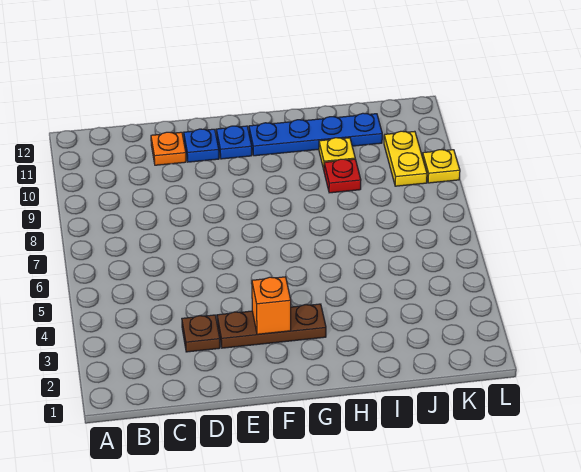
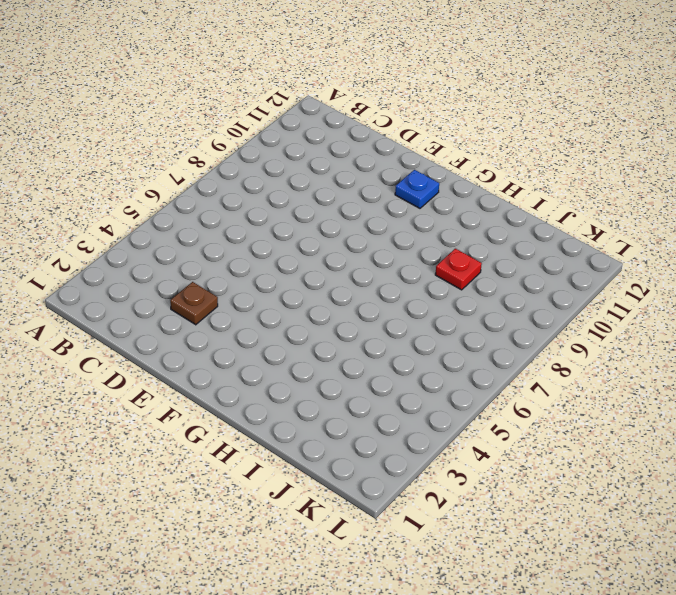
none -> orange plate D11 level 1
none -> brown plate E3:G3 level 1

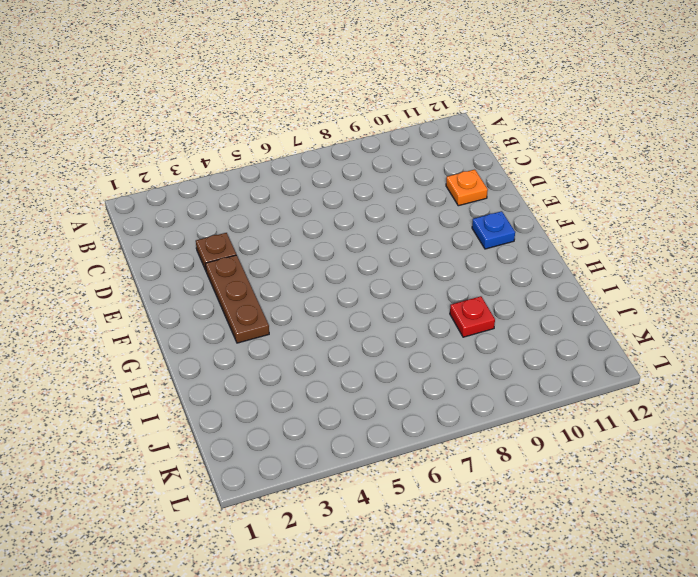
none -> blue plate E11 level 1
none -> blue plate G11:J11 level 1

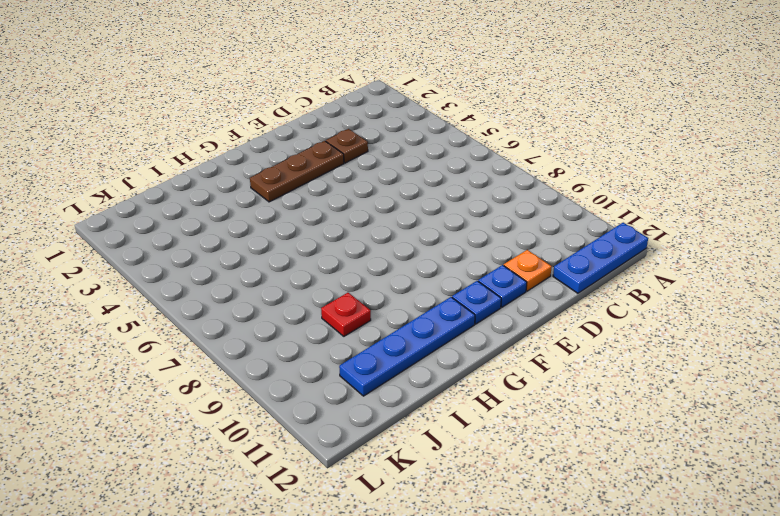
blue plate A12:C12 level 1 -> none
none -> yellow plate I10 level 1
none -> yellow plate K9:K10 level 1

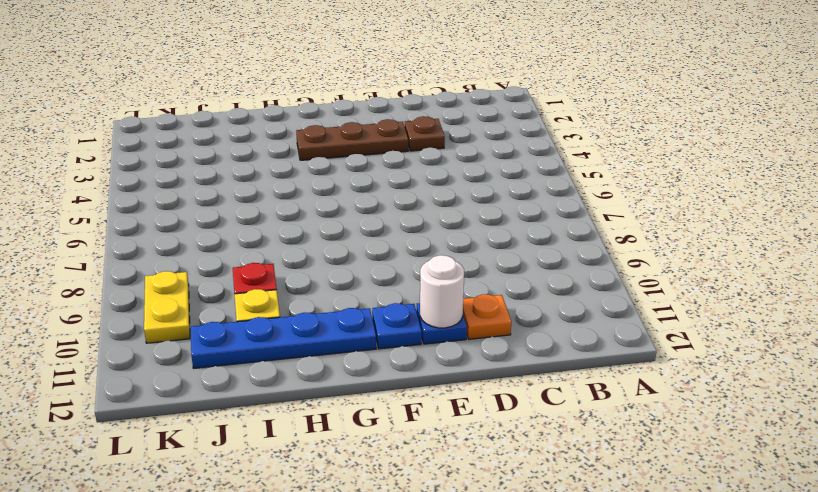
white round brick E11 level 2 -> none
none -> yellow plate L9 level 1
none -> orange brick F3 level 2

